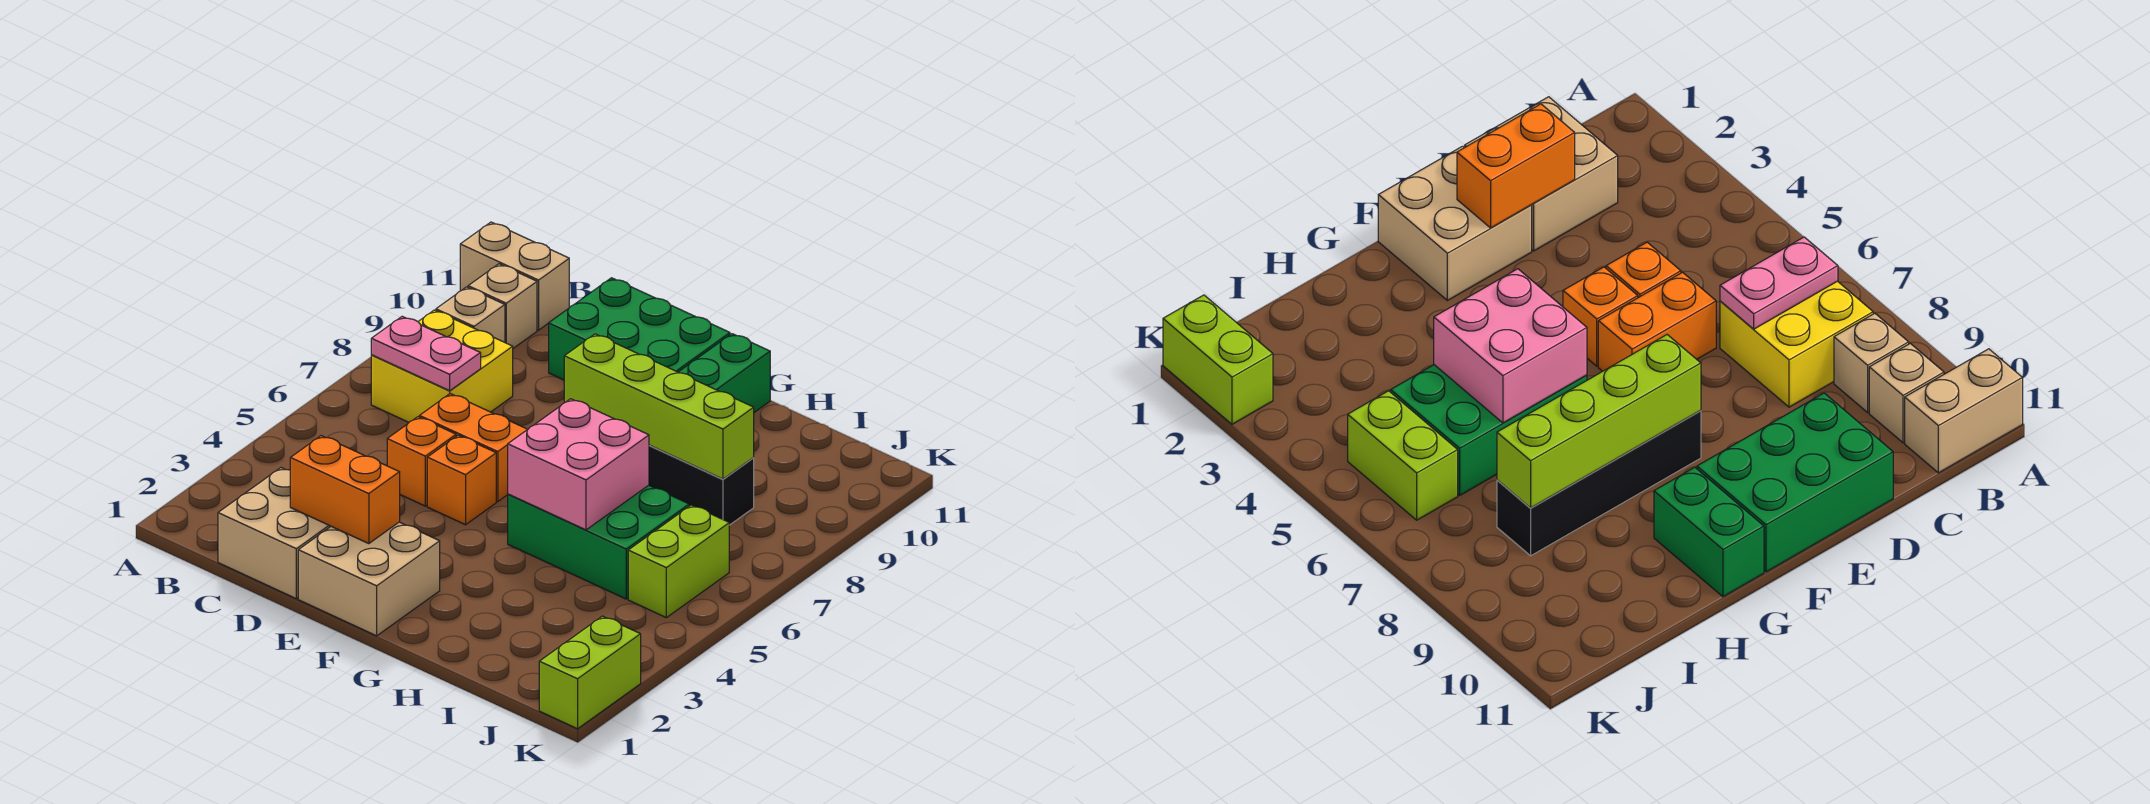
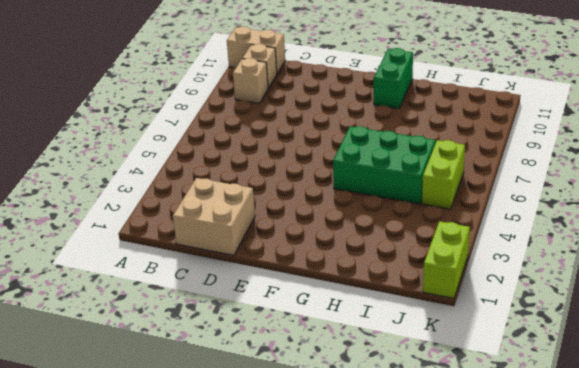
none -> yellow brick B7:C8 level 1
none -> orange brick D5 level 1
none -> orange brick D6:E6 level 1

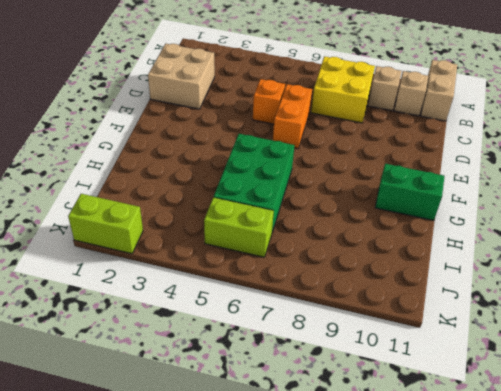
none -> green brick D10:F11 level 1
none -> tan brick E1:F2 level 1
none -> orange brick E5 level 1

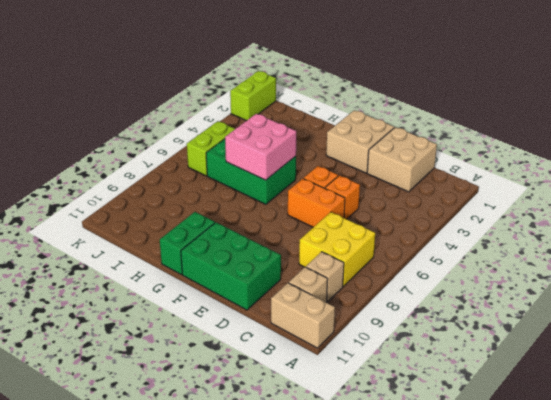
none -> black brick F8:I8 level 1
none -> pink plate B7:C7 level 2
none -> orange brick D2:E2 level 2

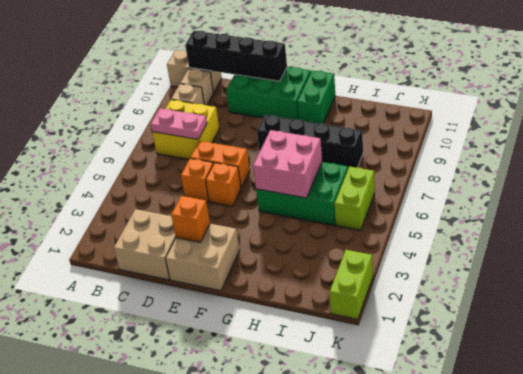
black brick B11:E11 level 2 -> none
orange brick E2 level 2 -> orange brick D2:E2 level 2
none -> lime brick F8:I8 level 2

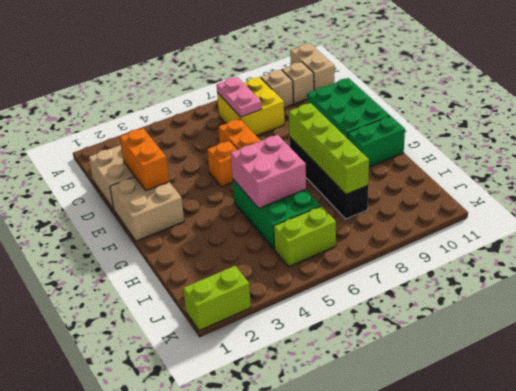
none -> orange brick D5 level 1

